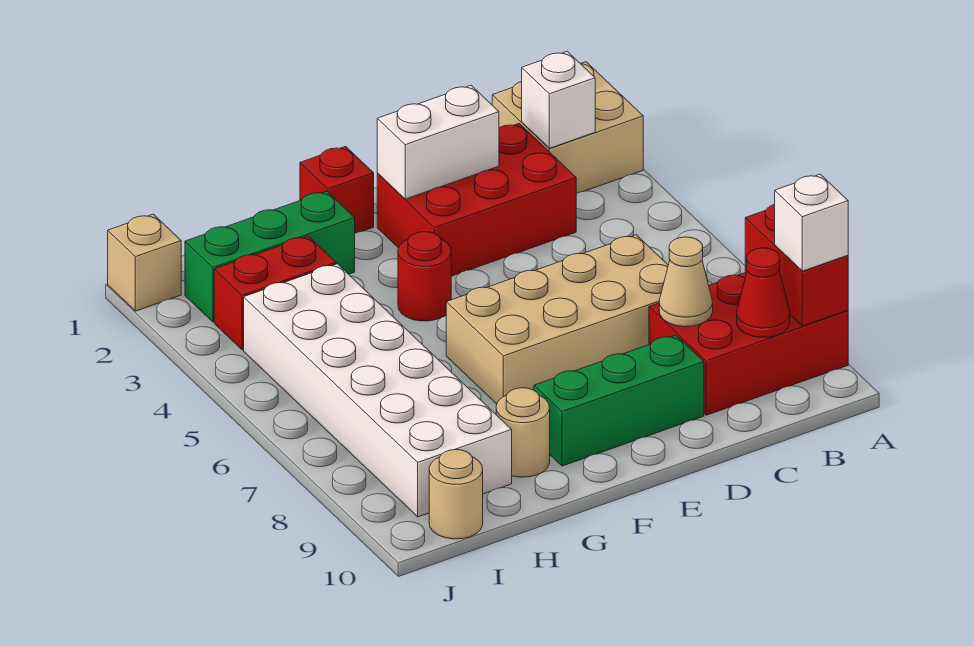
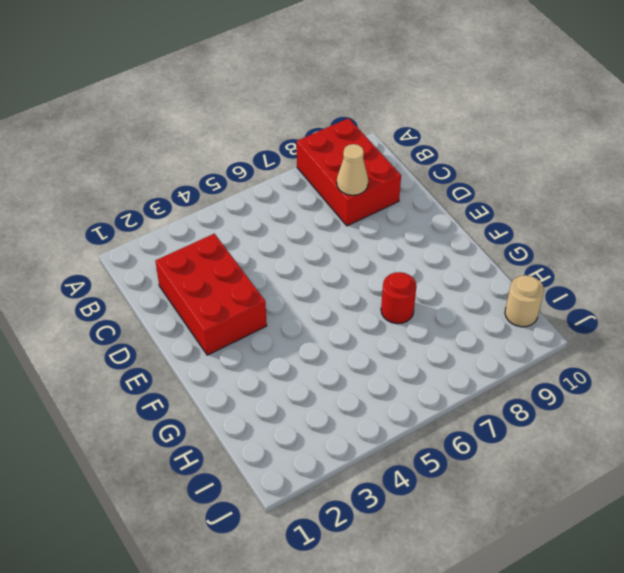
red round brick G7 level 1 -> red round brick F4 level 1
none -> tan brick A1:B2 level 1
none -> tan brick C6:F7 level 1
none -> green brick D9:F9 level 1

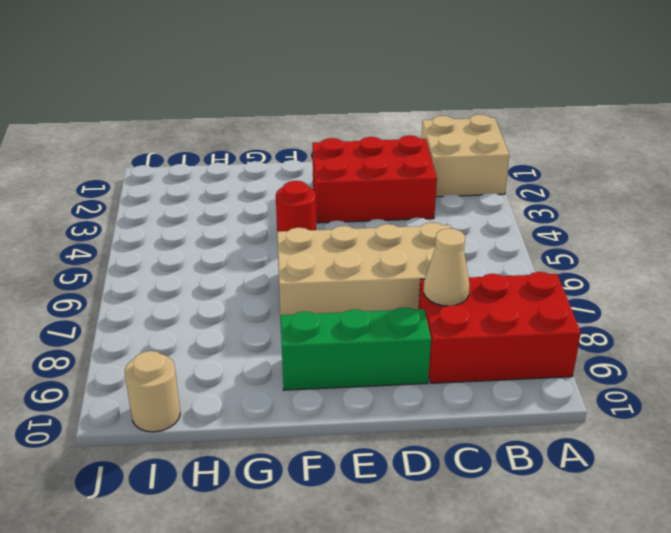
none -> red brick F1 level 1
none -> green brick G2:I2 level 1
none -> tan round brick G9 level 1

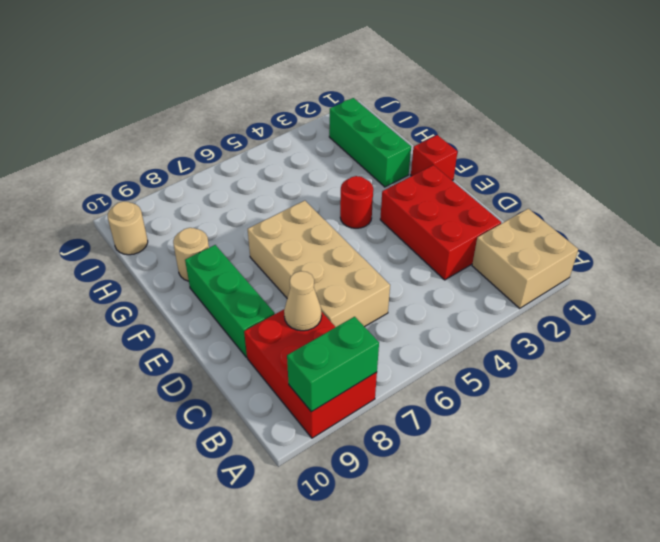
green brick A8:A9 level 2 -> red brick A8:A9 level 2
none -> red brick H3:I3 level 1
none -> white brick H4:I9 level 1
none -> tan brick J1 level 1

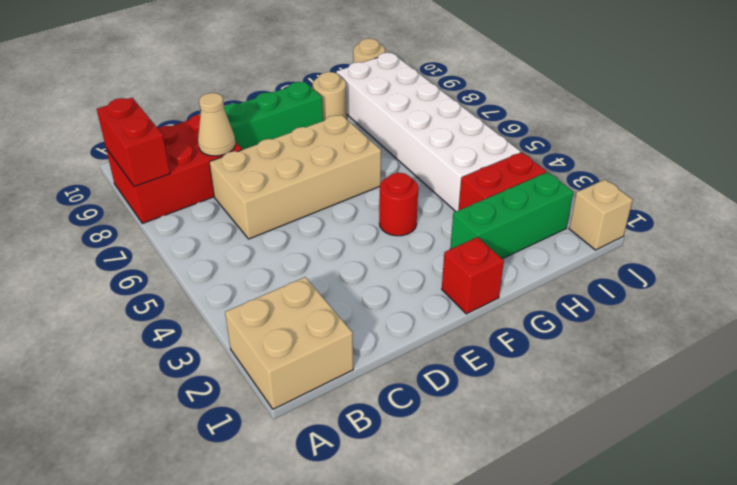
none -> red brick C2:E3 level 1
none -> white brick B2 level 2
none -> red cone B9 level 2

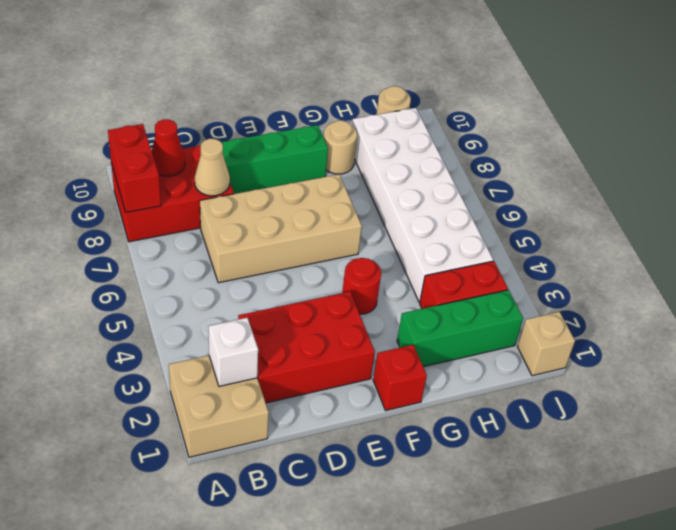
none -> white brick D2:E2 level 2
none -> white brick A9 level 3

